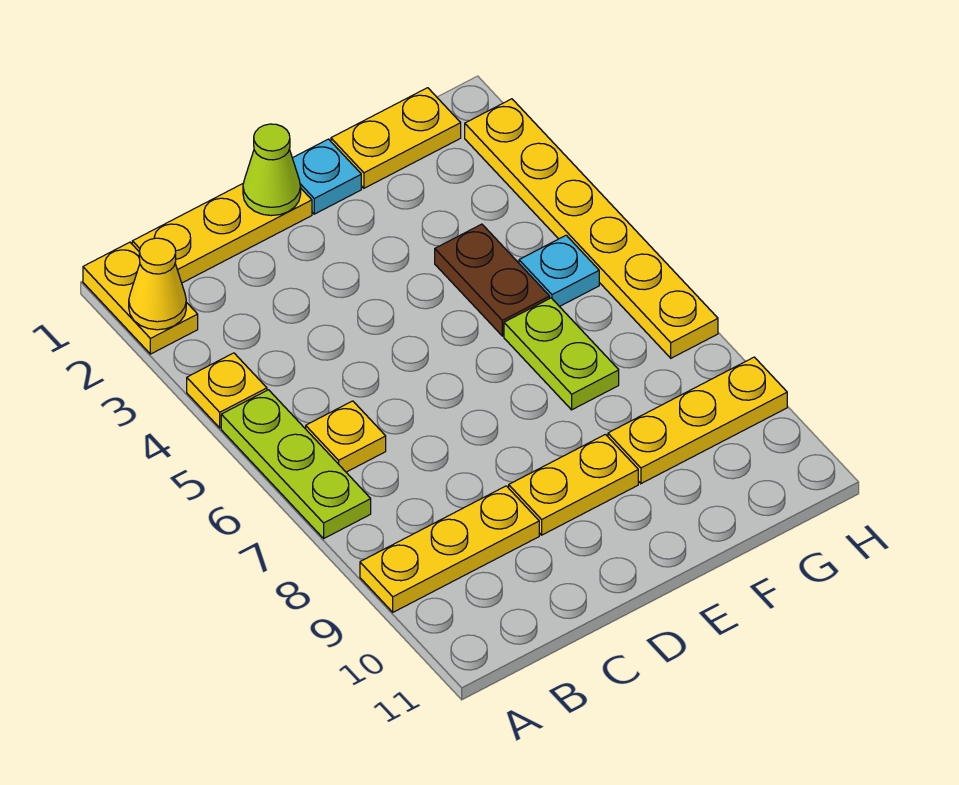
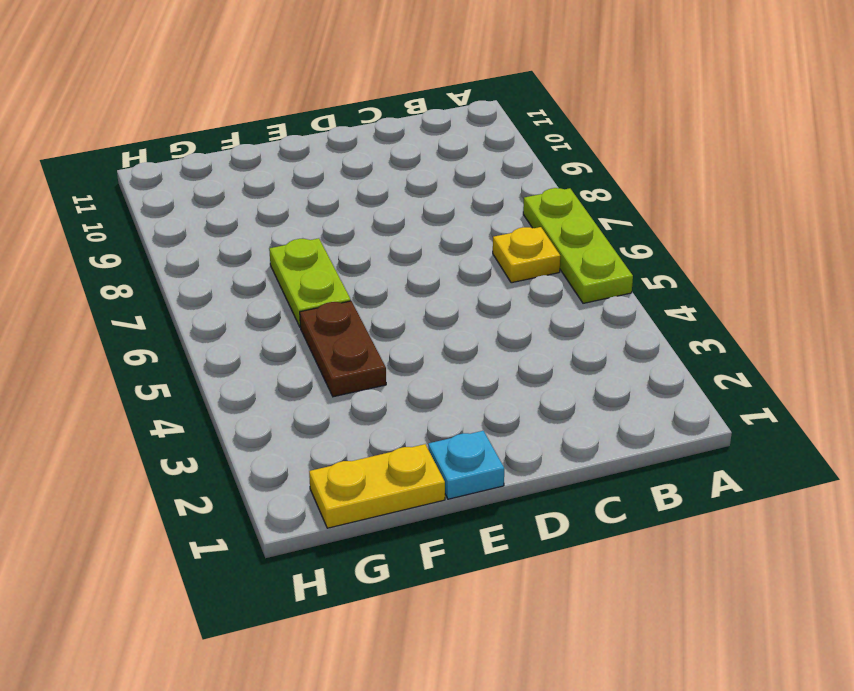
none -> yellow plate A1:A2 level 1
none -> yellow plate A4 level 1
none -> yellow plate A9:C9 level 1

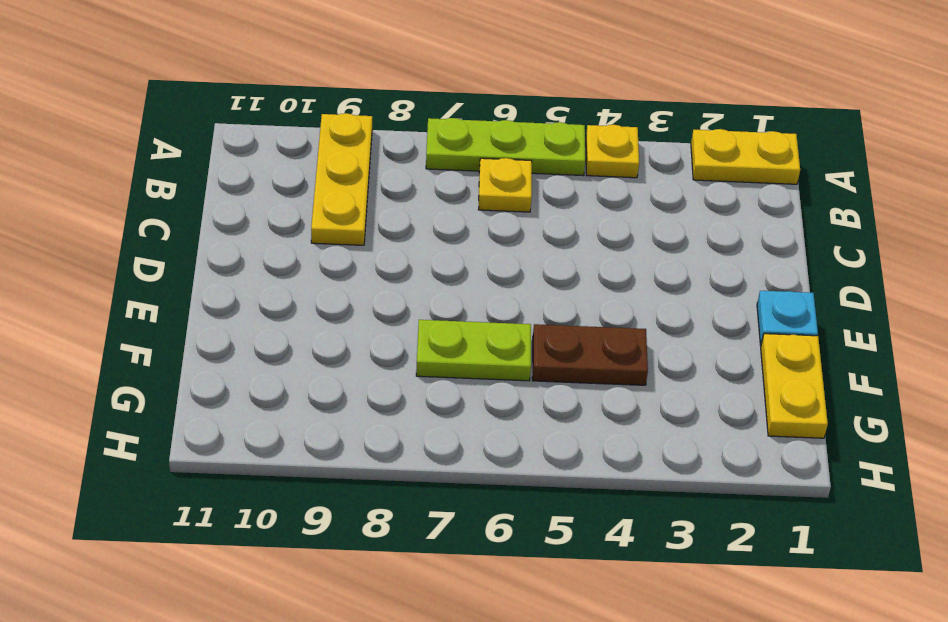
none -> yellow plate B1:D1 level 1
none -> yellow plate D9:E9 level 1
none -> yellow plate F9:H9 level 1

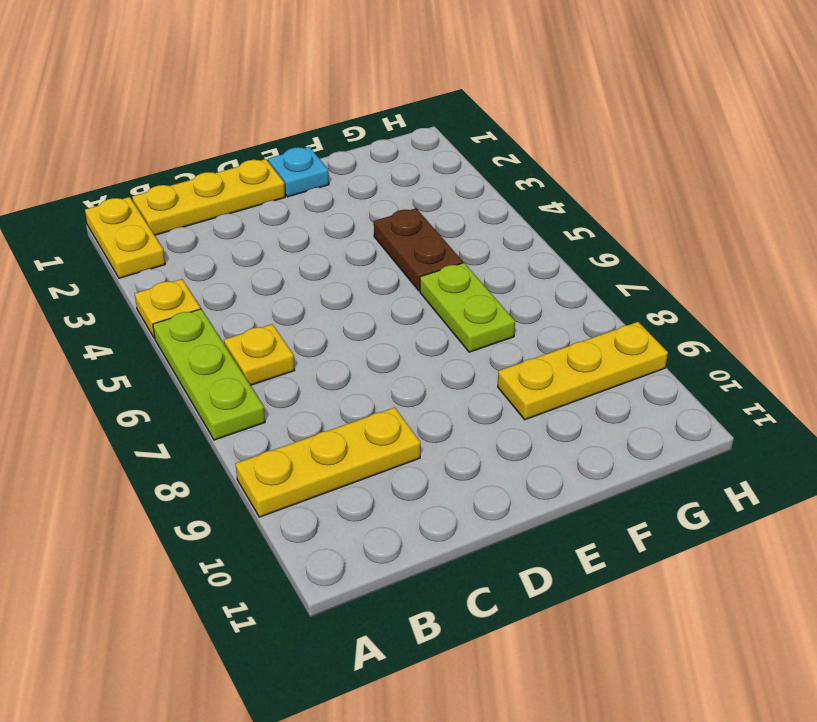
none -> yellow plate D9:E9 level 1
none -> yellow plate F1:G1 level 1
none -> cyan plate G5 level 1

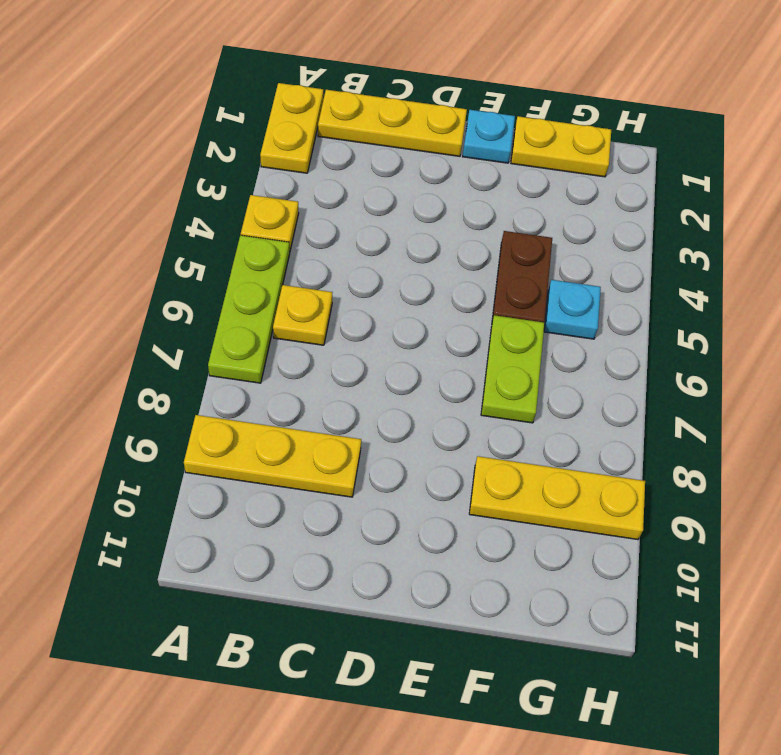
none -> yellow plate D9:E9 level 1
none -> yellow plate H2:H7 level 1
none -> yellow cone A2 level 2

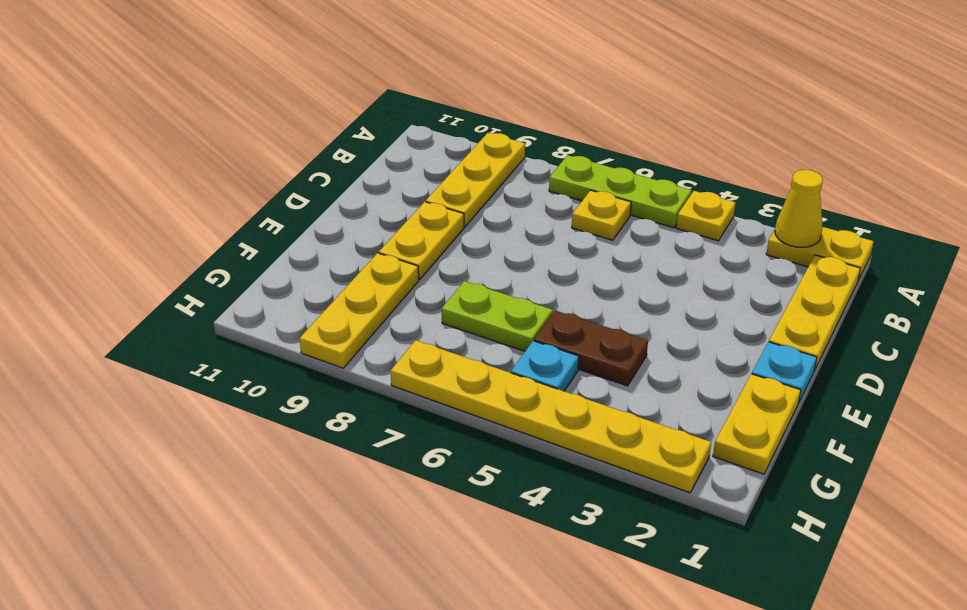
none -> lime cone D1 level 2

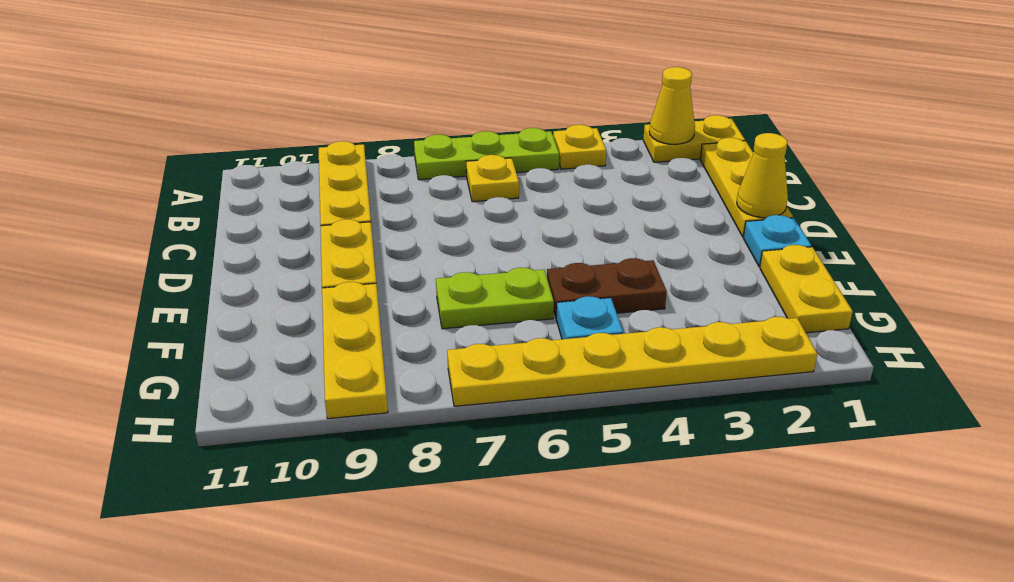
yellow cone D1 level 2 -> lime cone D1 level 2

